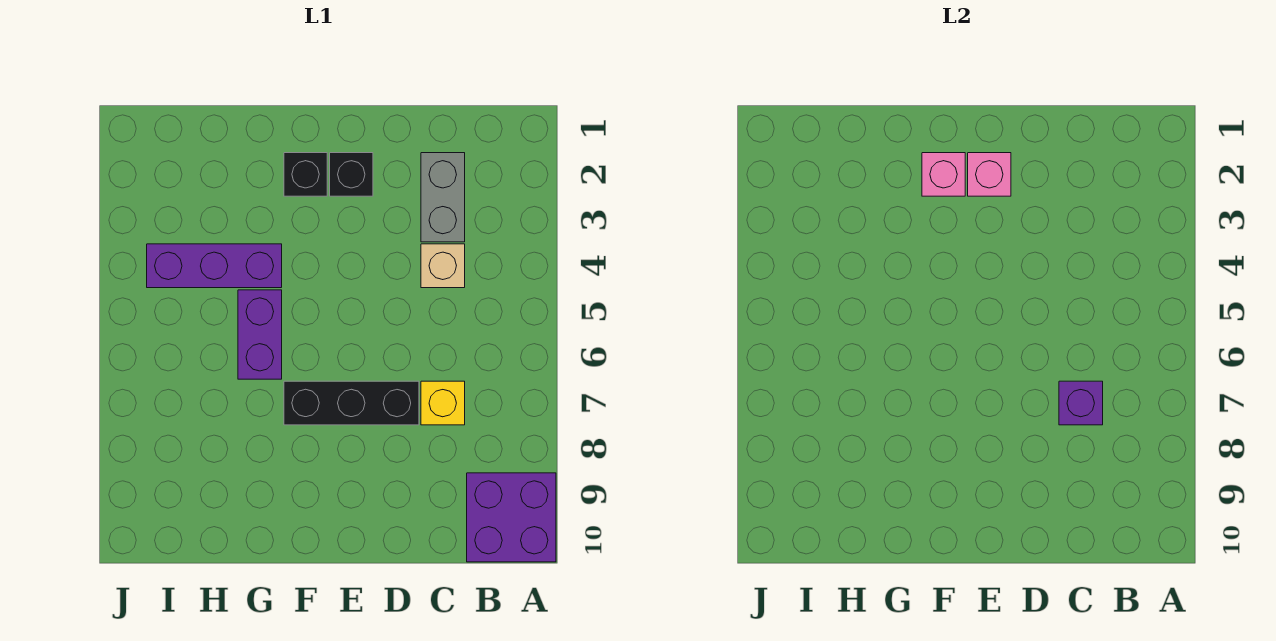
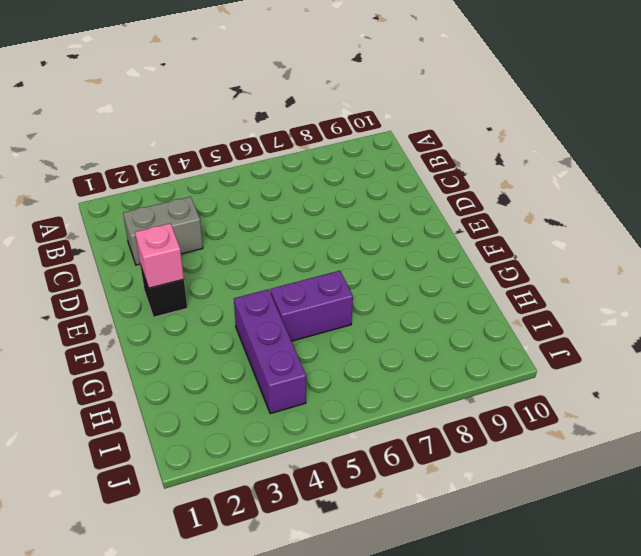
none -> purple brick A9:B10 level 1
none -> tan brick C4 level 1
none -> yellow brick C7 level 1

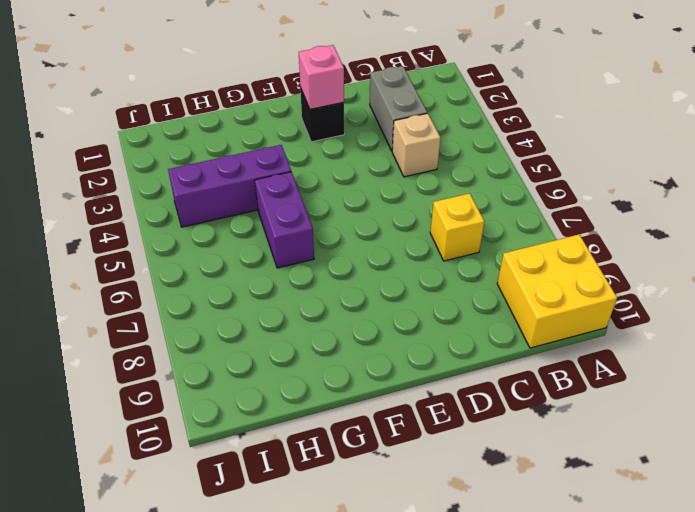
yellow brick A9:B10 level 1 -> purple brick A9:B10 level 1
none -> black brick D7:F7 level 1
none -> black brick F2 level 1
none -> purple brick C7 level 2

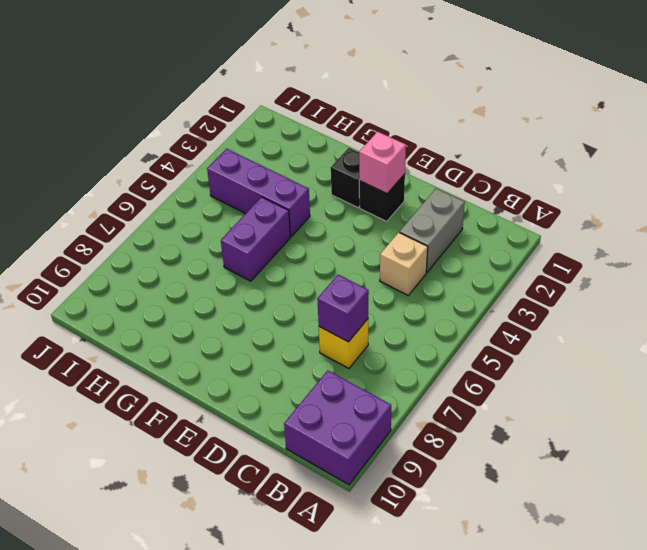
none -> black brick D7:F7 level 1
none -> pink brick F2 level 2

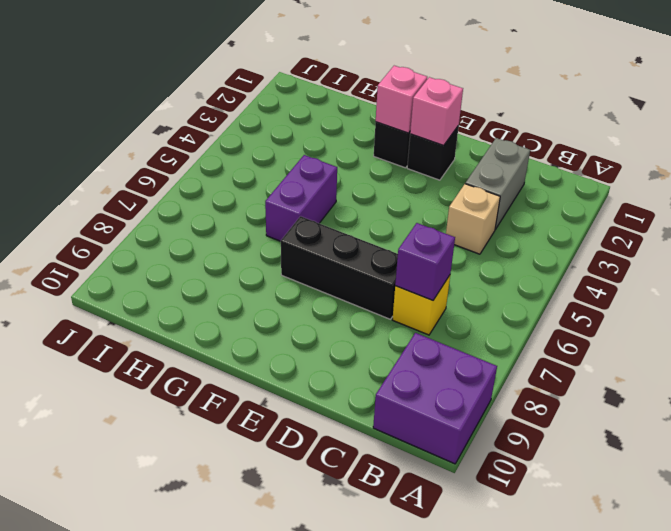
none -> purple brick G4:I4 level 1

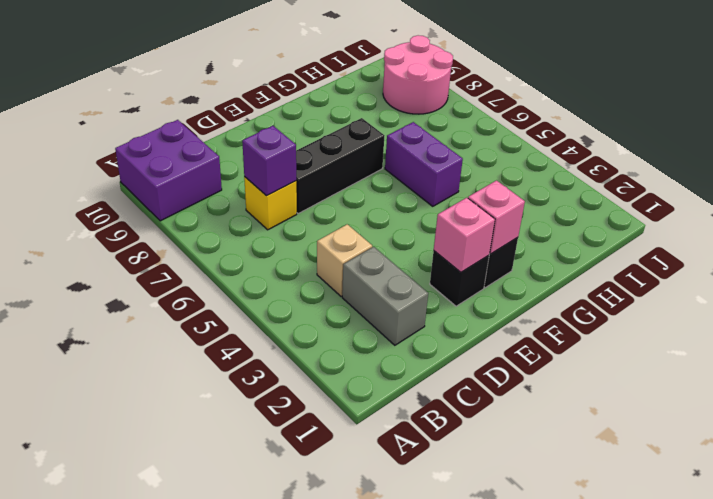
pink round brick I8:J9 level 1 -> none
none -> purple brick G4:I4 level 1

